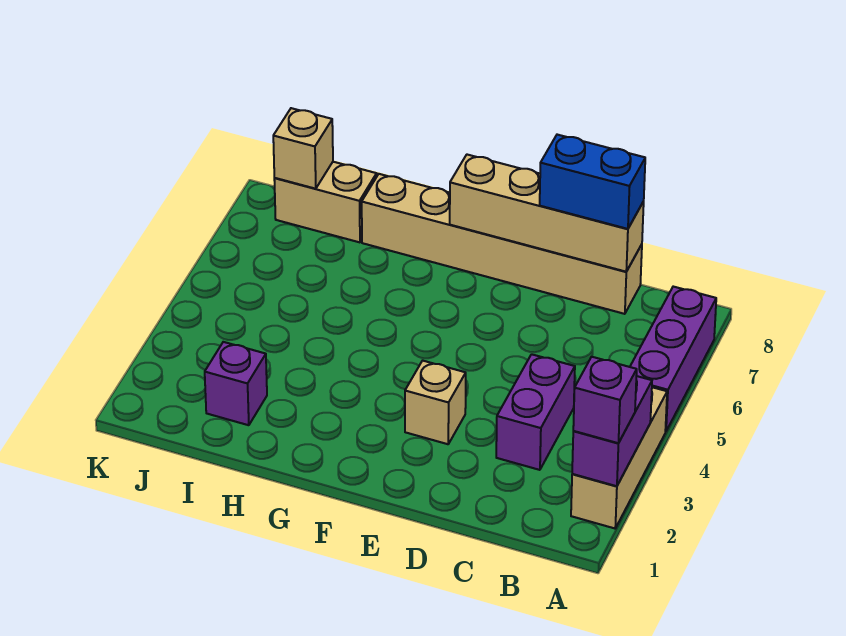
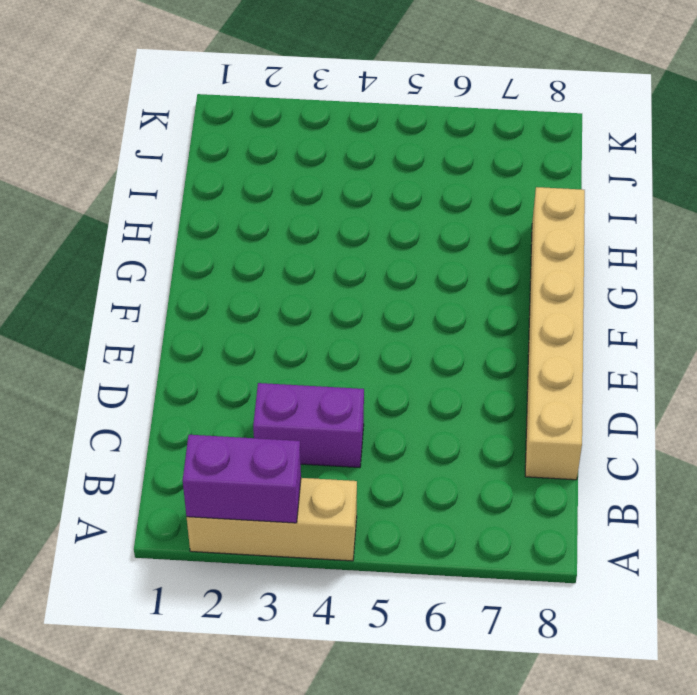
none -> purple brick A5:A7 level 1
none -> tan brick E3 level 1
none -> purple brick I2 level 1

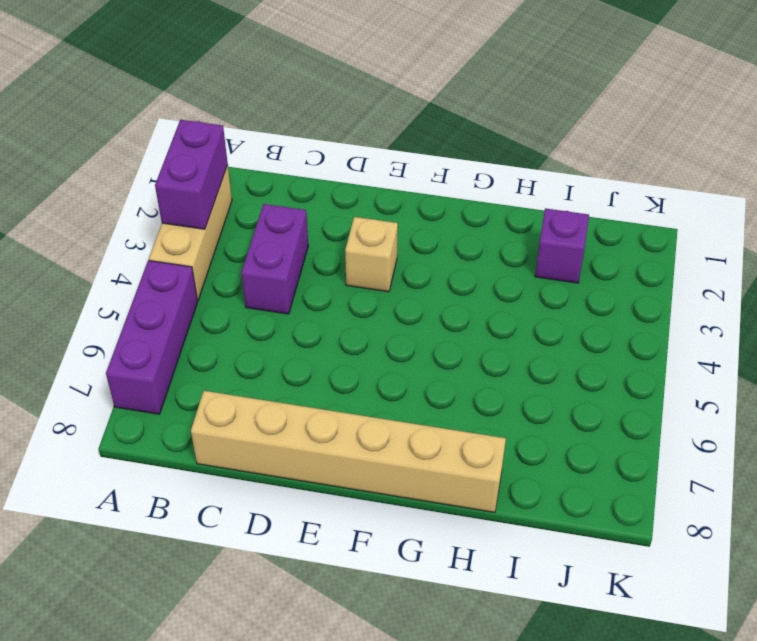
none -> tan brick I8:J8 level 1
none -> tan brick C8:F8 level 2
none -> tan brick J8 level 2

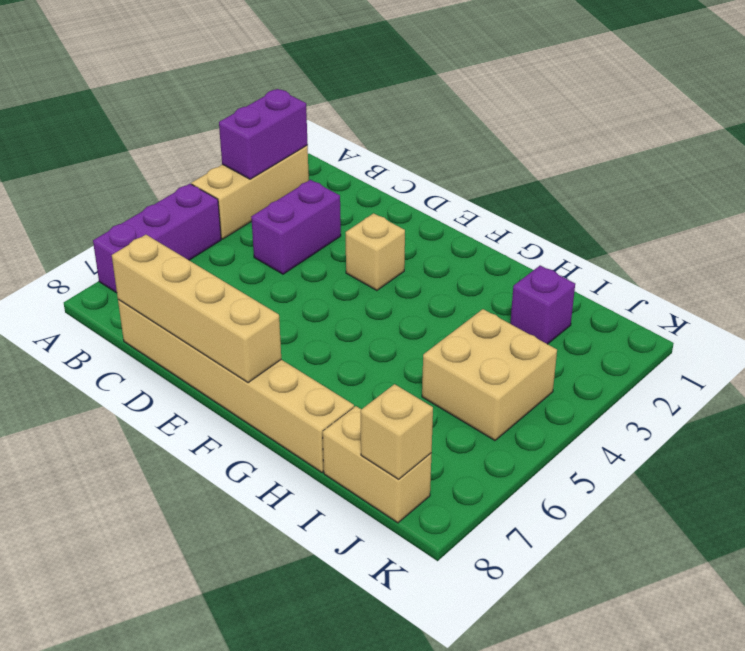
tan brick I4:J5 level 1 -> none
none -> purple brick A2 level 3
none -> blue brick C8:D8 level 3

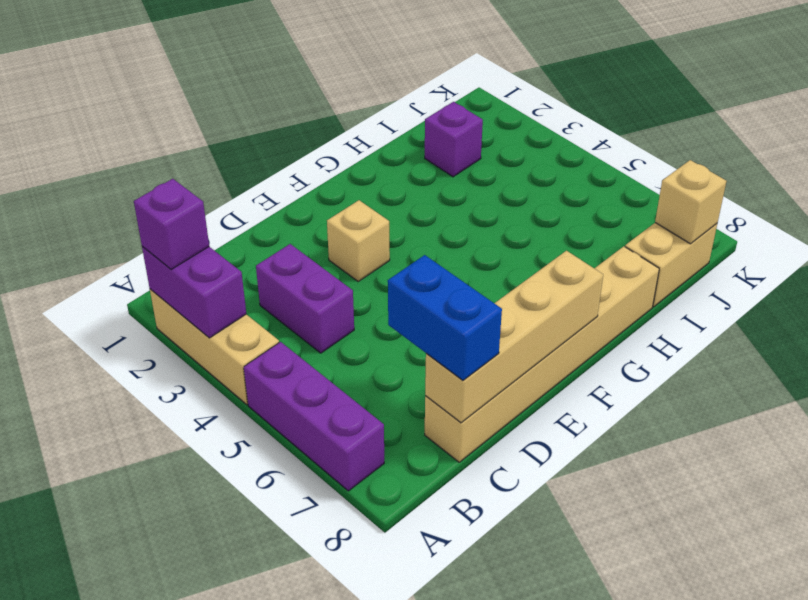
blue brick C7:C8 level 3 -> blue brick C8:D8 level 3

